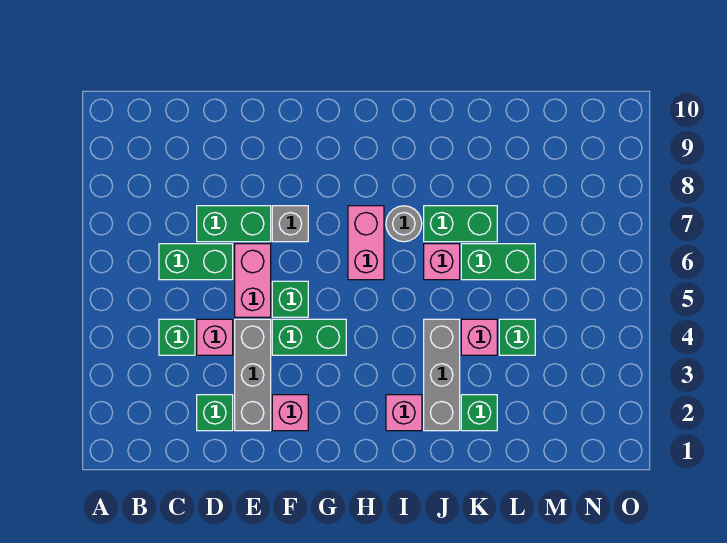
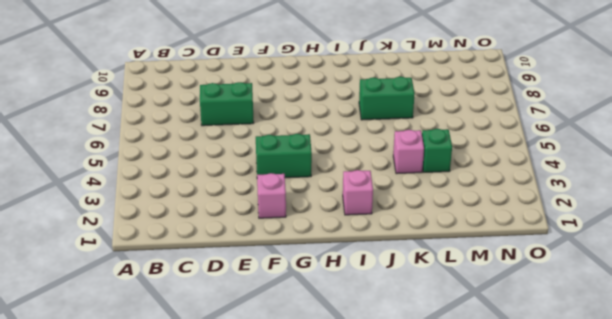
none -> green brick C4 level 1
none -> green brick C6:D6 level 1
none -> green brick D2 level 1

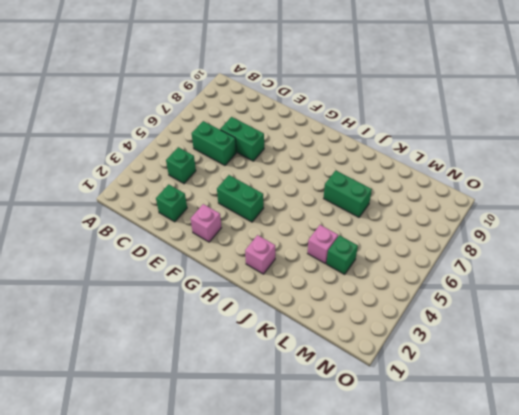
none -> pink brick D4 level 1
none -> grey brick E2:E4 level 1
none -> pink brick E5:E6 level 1

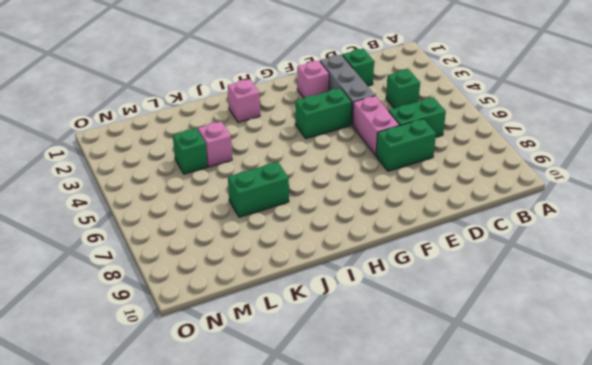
none -> pink brick D4 level 1
none -> green brick F5 level 1
none -> grey brick F7 level 1

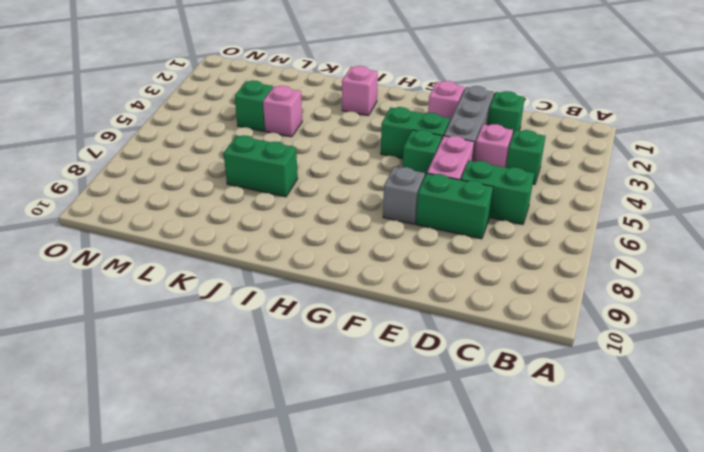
none -> pink brick H6:H7 level 1
none -> grey round brick I7 level 1
none -> grey brick J2:J4 level 1

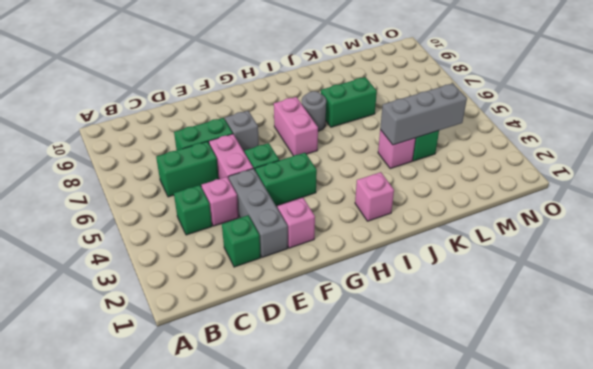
grey brick K4:M4 level 2 -> grey brick J2:J4 level 1
none -> pink brick J6 level 1
none -> green brick K2 level 1
none -> green brick K6:L6 level 1

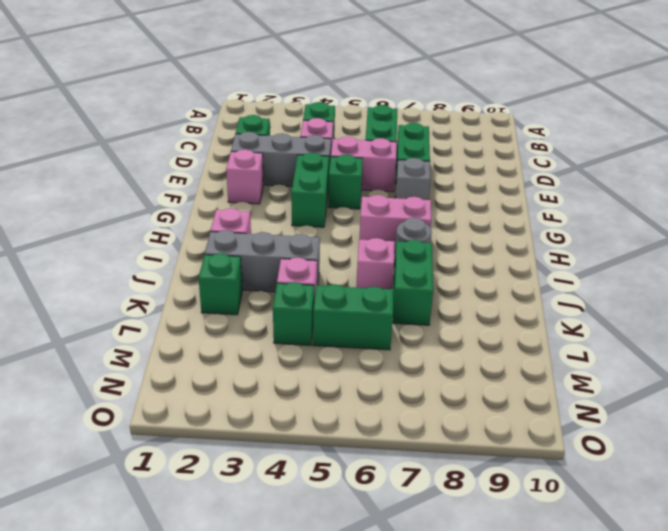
green brick L5:L6 level 1 -> green brick K6:L6 level 1

